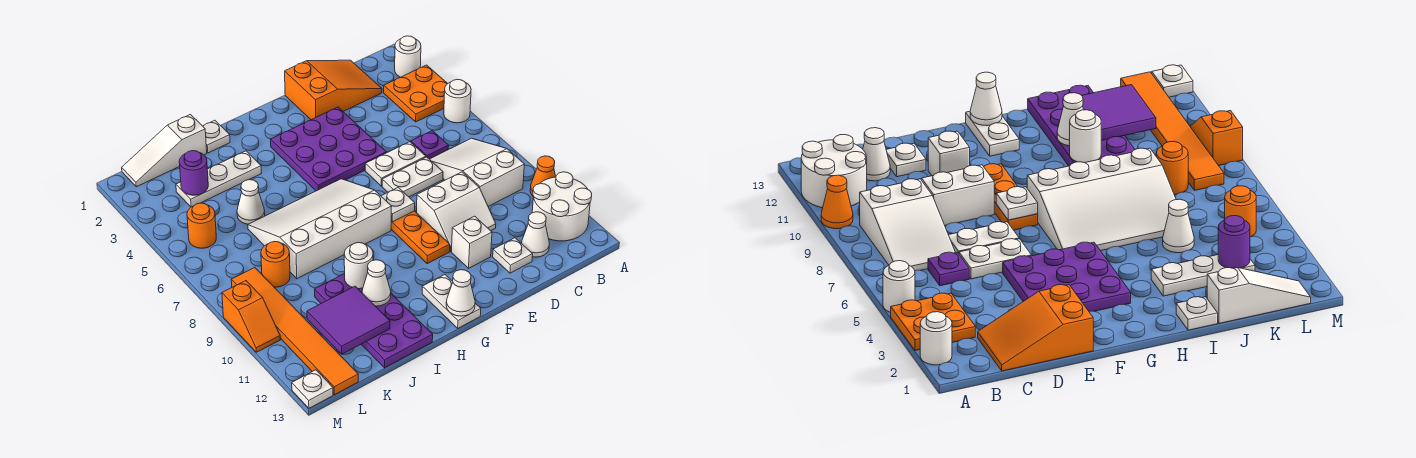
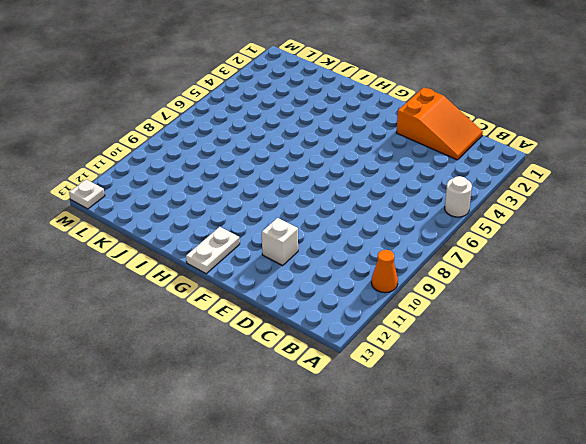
none -> white round brick A2 level 1
none -> orange plate A3:B4 level 1
none -> white round brick A11:B12 level 1
none -> white slope B7:C9 level 1 top 9

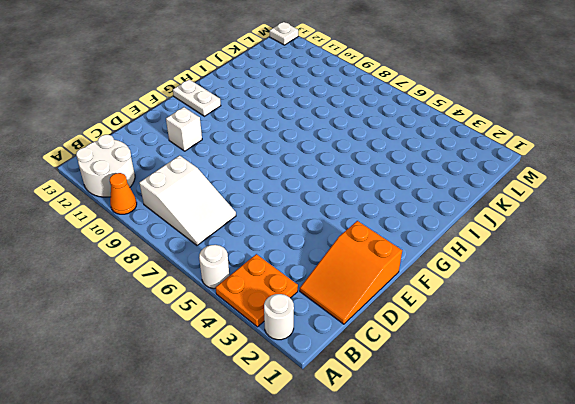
none -> purple plate C6 level 1
none -> white cone C12 level 1
none -> white plate D6:E6 level 1
none -> white plate D7:E7 level 1

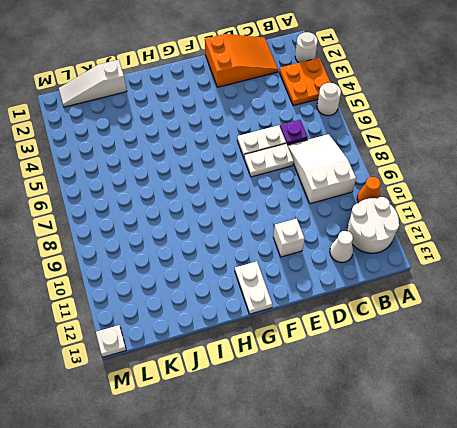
none -> white slope D9:E10 level 1 top 9
none -> white plate D12 level 1
none -> purple plate E3:G5 level 1
none -> orange plate F8:F10 level 1

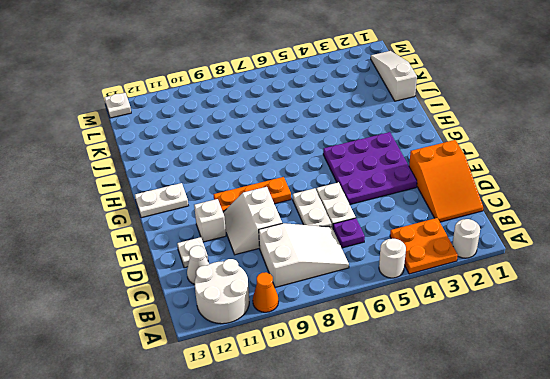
none -> white slope G6:J8 level 1 top 8
none -> white plate I1 level 1
none -> white plate I3:K3 level 1
none -> purple plate I10:J13 level 1

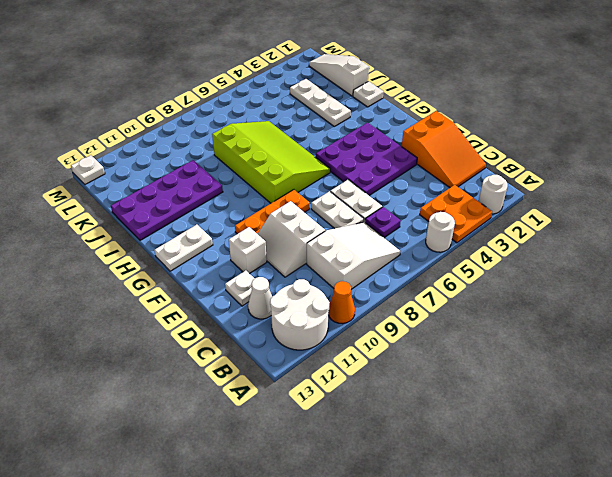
lime slope G6:J8 level 1 top 8 -> white slope G6:J8 level 1 top 8
none -> white cone J5 level 1
none -> orange round brick K8 level 1
none -> orange round brick L5 level 1
none -> orange tile L8:L13 level 1

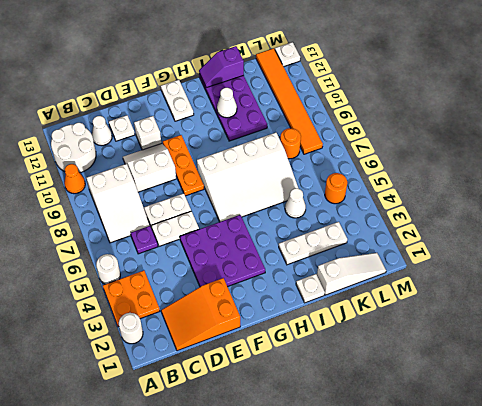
purple slope I13:J13 level 2 top J -> none
none -> orange slope M9:M10 level 1 top 9
none -> white plate F8 level 2
none -> white cone G13 level 2
none -> white round brick I10 level 2

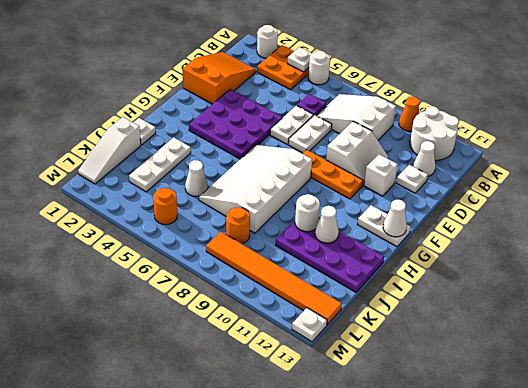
white plate A4 level 2 -> white plate F8 level 2
none -> orange slope M9:M10 level 1 top 9
none -> purple tile J11:K12 level 2
none -> purple round brick K3 level 2

